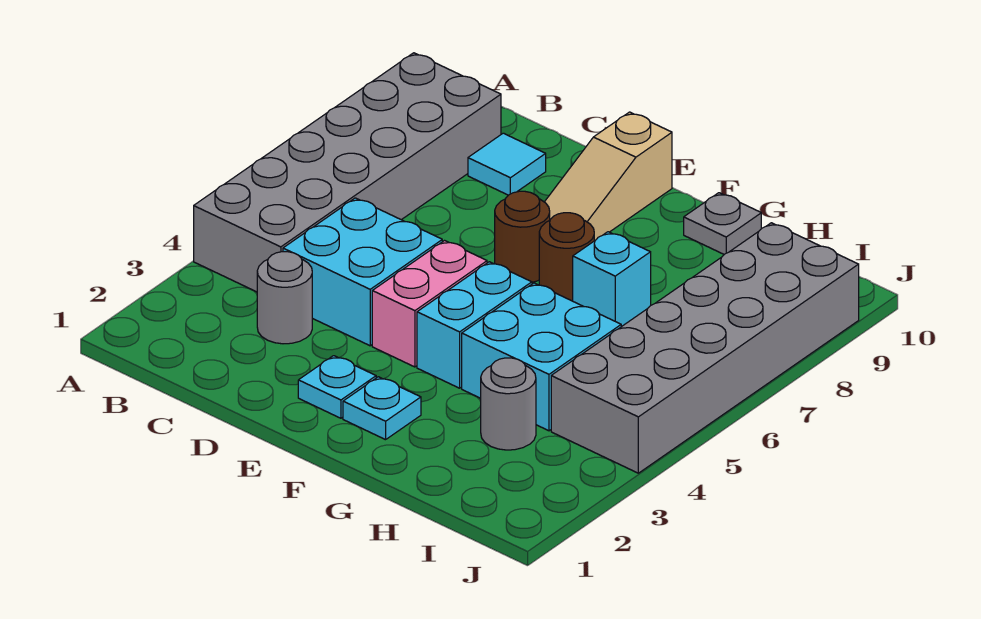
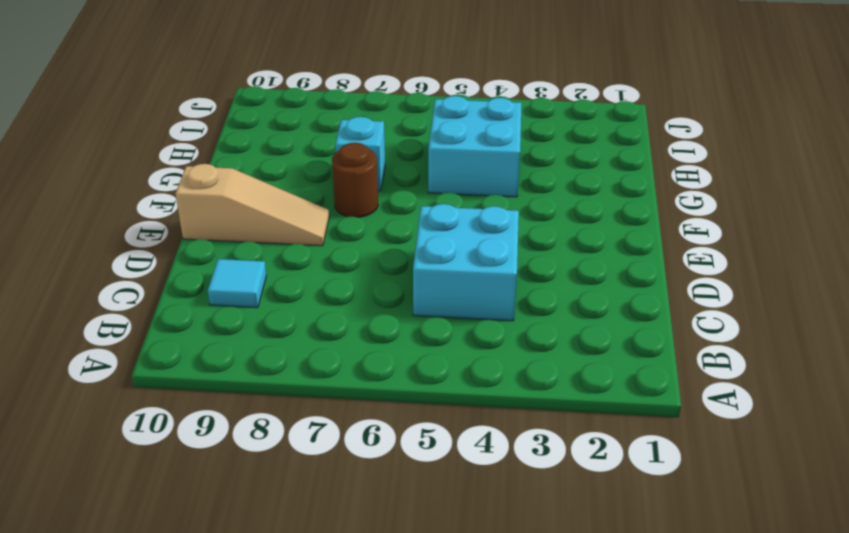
none -> grey brick A4:B9 level 1
none -> grey round brick C3 level 1
none -> cyan plate E2 level 1

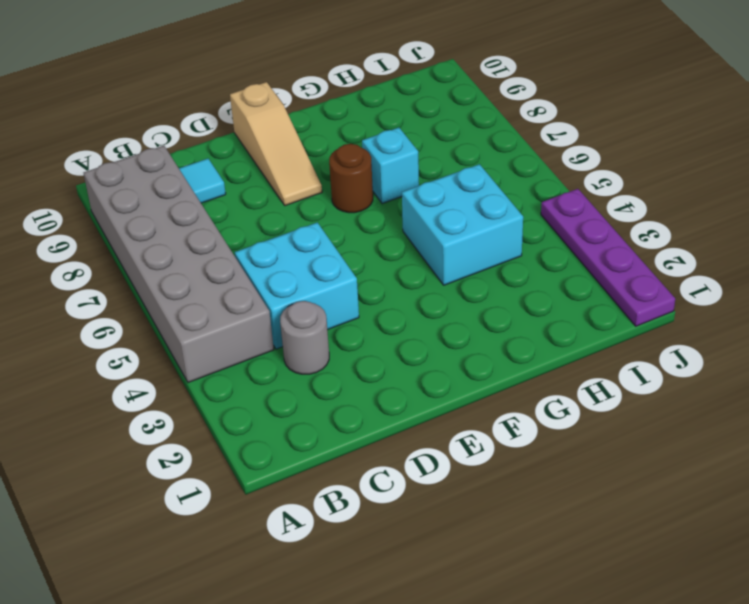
purple plate J1:J4 level 1 -> grey brick I4:J9 level 1
none -> cyan plate E2 level 1
none -> pink brick E4:E5 level 1
none -> brown round brick E7 level 1

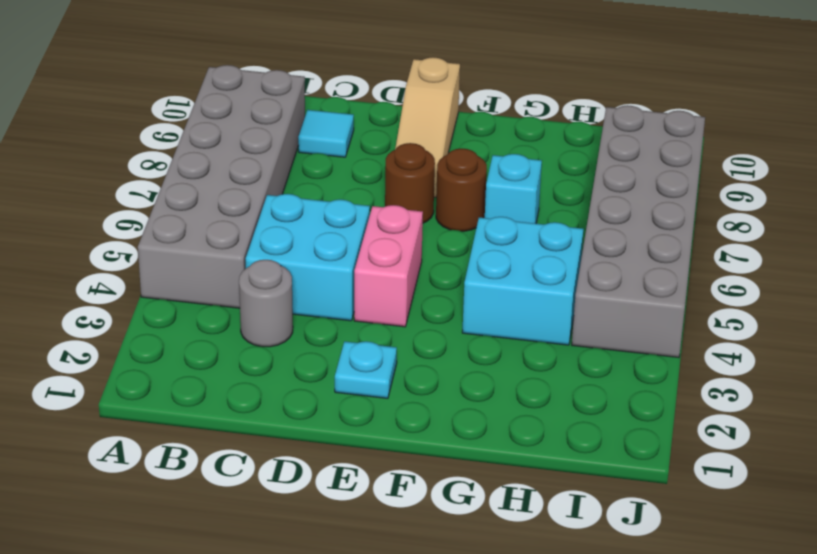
none -> cyan plate F2 level 1
none -> cyan brick F4:F5 level 1
none -> grey plate G10 level 1

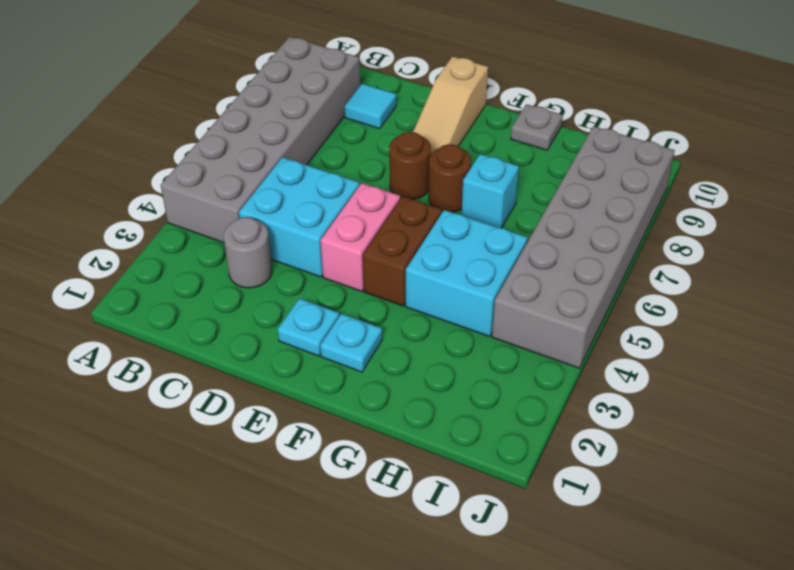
brown brick F4:F5 level 1 -> cyan brick F4:F5 level 1
none -> grey round brick H3 level 1

